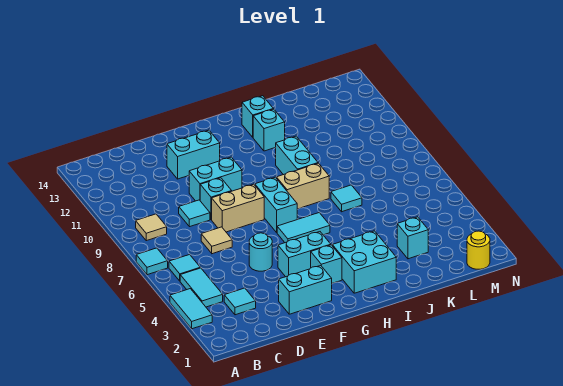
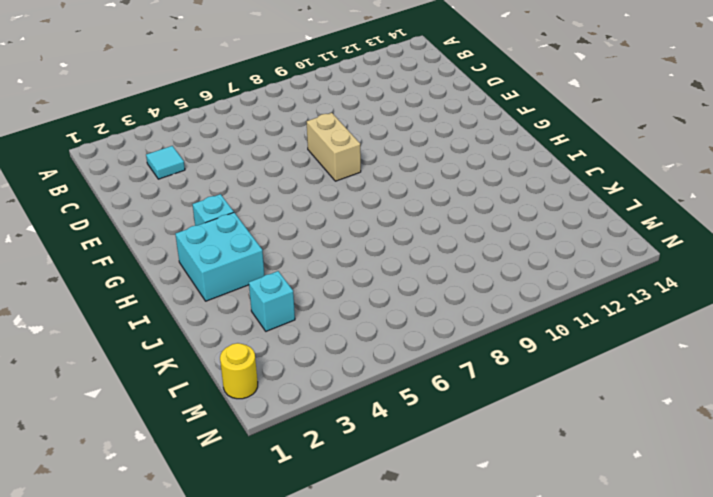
none -> cyan tile A3:A4 level 1
none -> cyan tile A7 level 1
none -> cyan tile B4:B5 level 1

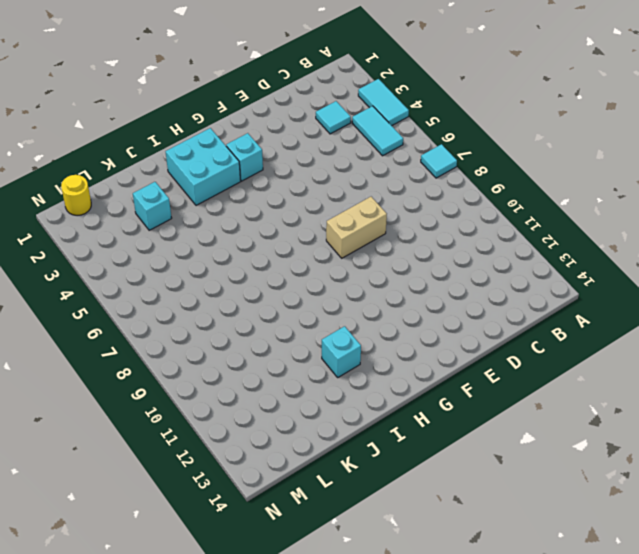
none -> cyan tile B6 level 1
none -> tan tile B9 level 1
none -> tan tile D7 level 1

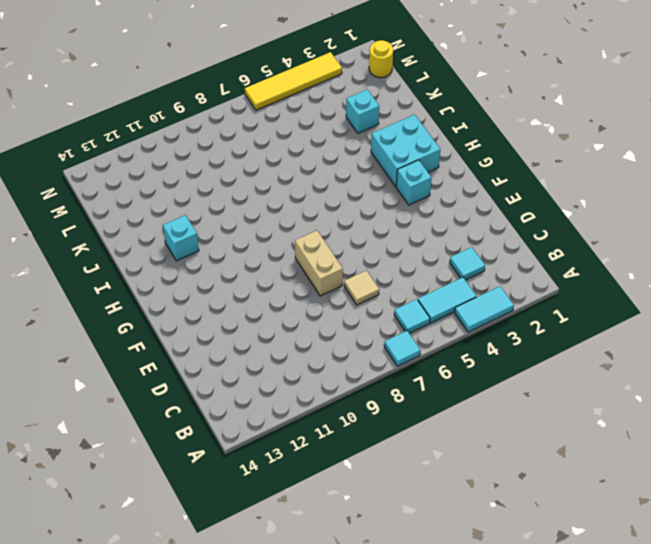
yellow tile N3:N6 level 1 -> none
none -> tan tile B9 level 1
none -> cyan tile D9 level 1
none -> cyan brick E2:F2 level 1

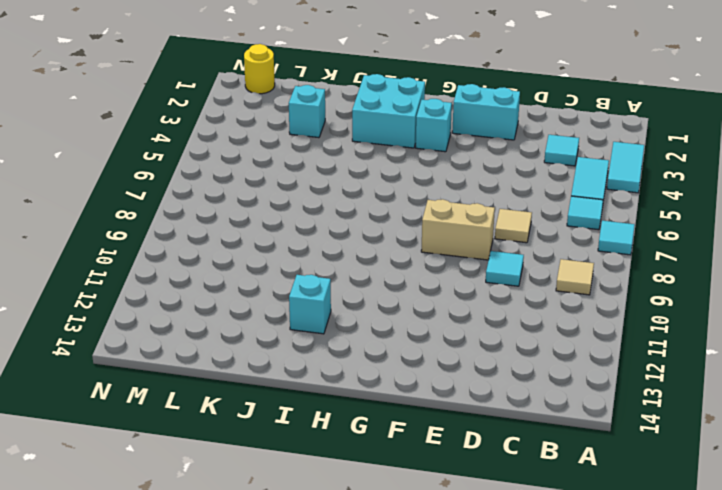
none -> cyan round brick E5 level 1
none -> cyan brick E9 level 1
none -> cyan brick E10:F10 level 1

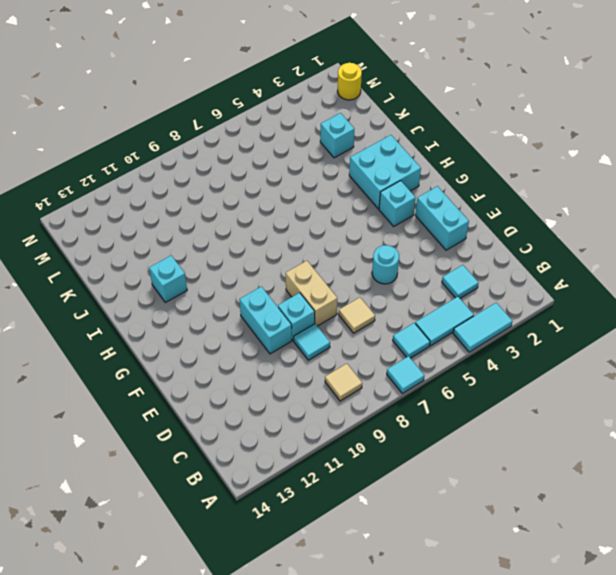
none -> cyan brick E12:F12 level 1
none -> cyan brick F4:G4 level 1
none -> cyan tile G6:H6 level 1

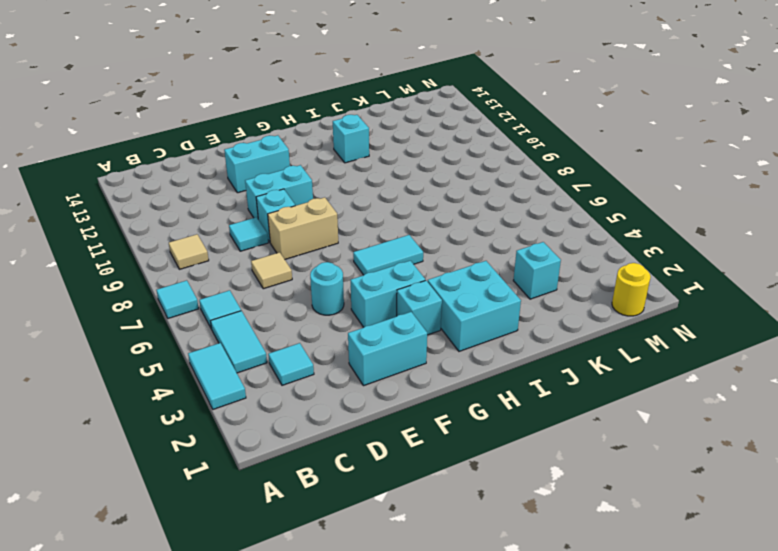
none -> cyan brick G7:G8 level 1
none -> tan brick H8:I8 level 1
none -> cyan brick I9:I10 level 1

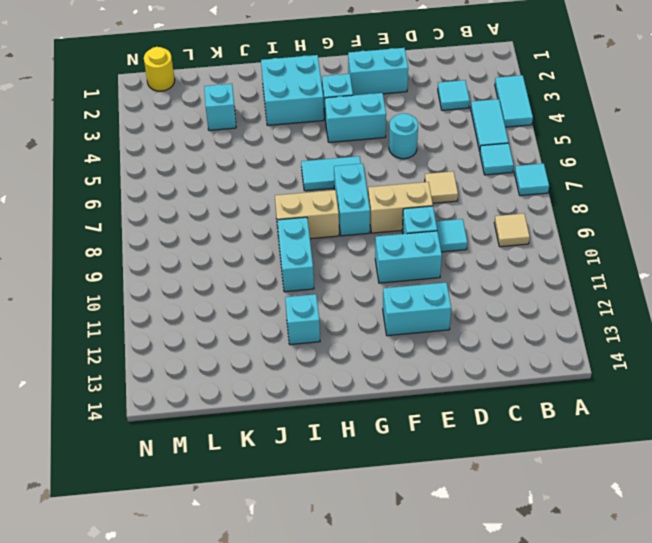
none -> cyan brick I13 level 1
none -> cyan tile J7 level 1

